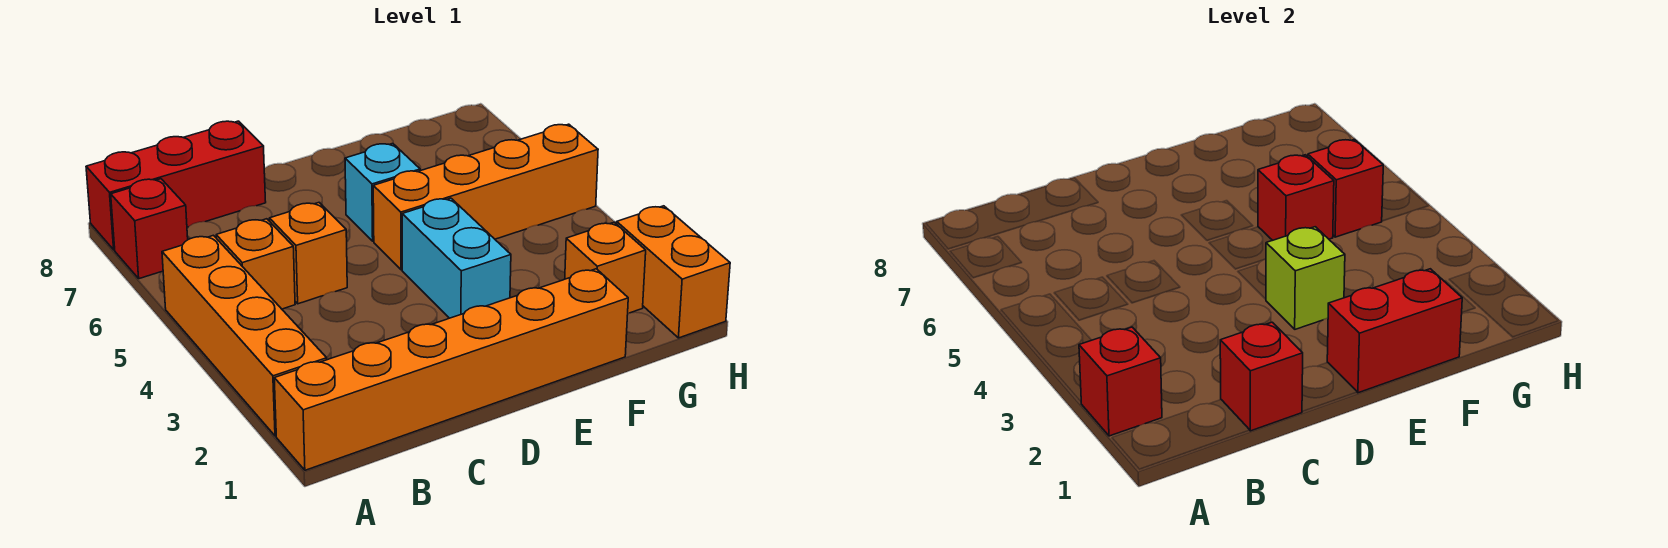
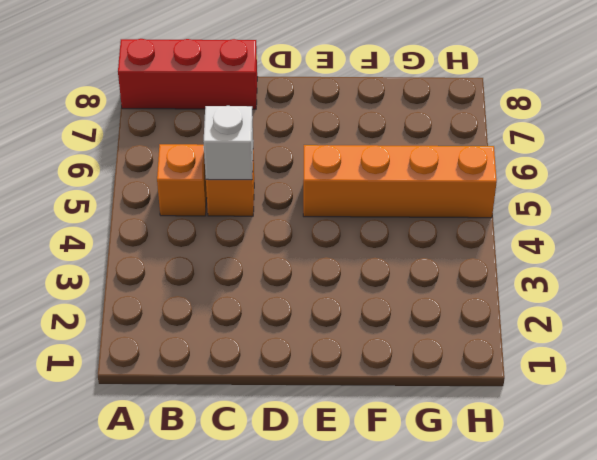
white brick C5 level 2 -> none
none -> orange brick A1:F1 level 1
none -> orange brick A2:A5 level 1
none -> red brick A7 level 1

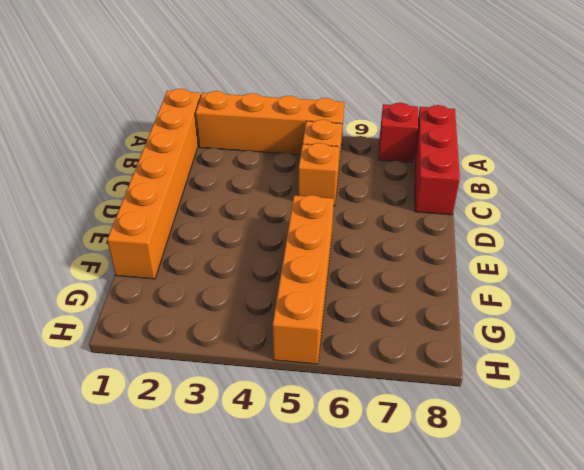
none -> cyan brick E3:E4 level 1
none -> cyan brick E6 level 1
none -> orange brick G2 level 1

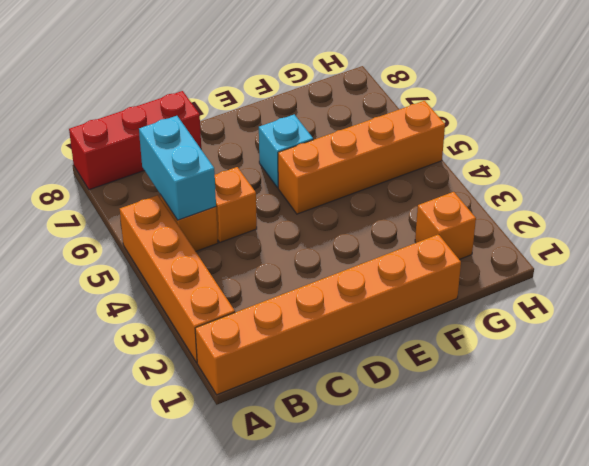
cyan brick B5:B6 level 2 -> cyan brick E3:E4 level 1
none -> red brick A7 level 1
none -> orange brick H1:H2 level 1
none -> red brick A2 level 2

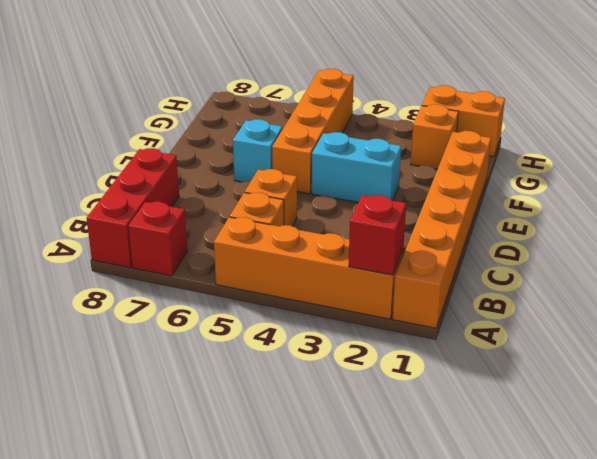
none -> red brick C1 level 2
none -> red brick E1:F1 level 2
none -> lime brick E3 level 2

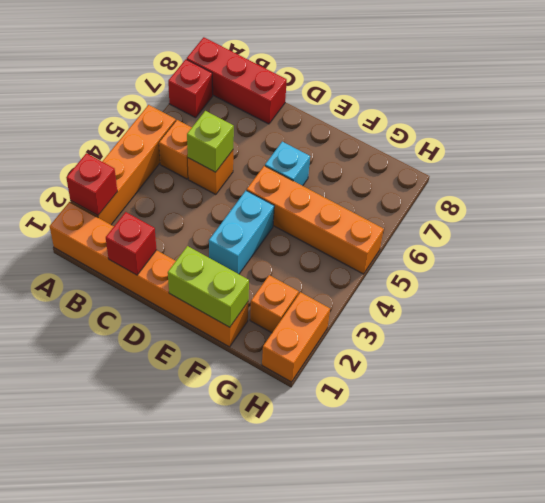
lime brick C5 level 2 -> lime brick E3 level 2
lime brick E1:F1 level 2 -> red brick E1:F1 level 2
none -> red brick F5 level 2
none -> red brick G5 level 2

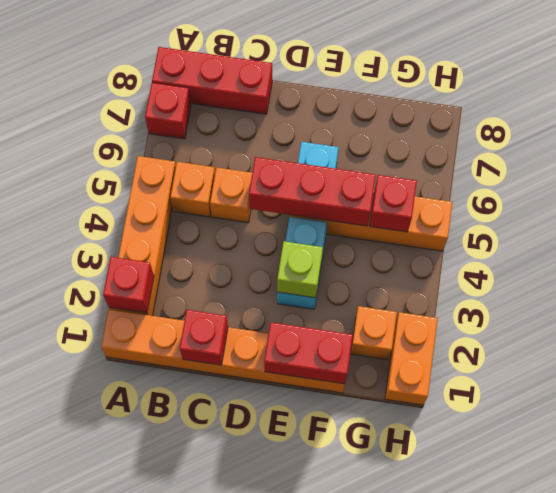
red brick D5:F5 level 2 -> red brick F5 level 2

